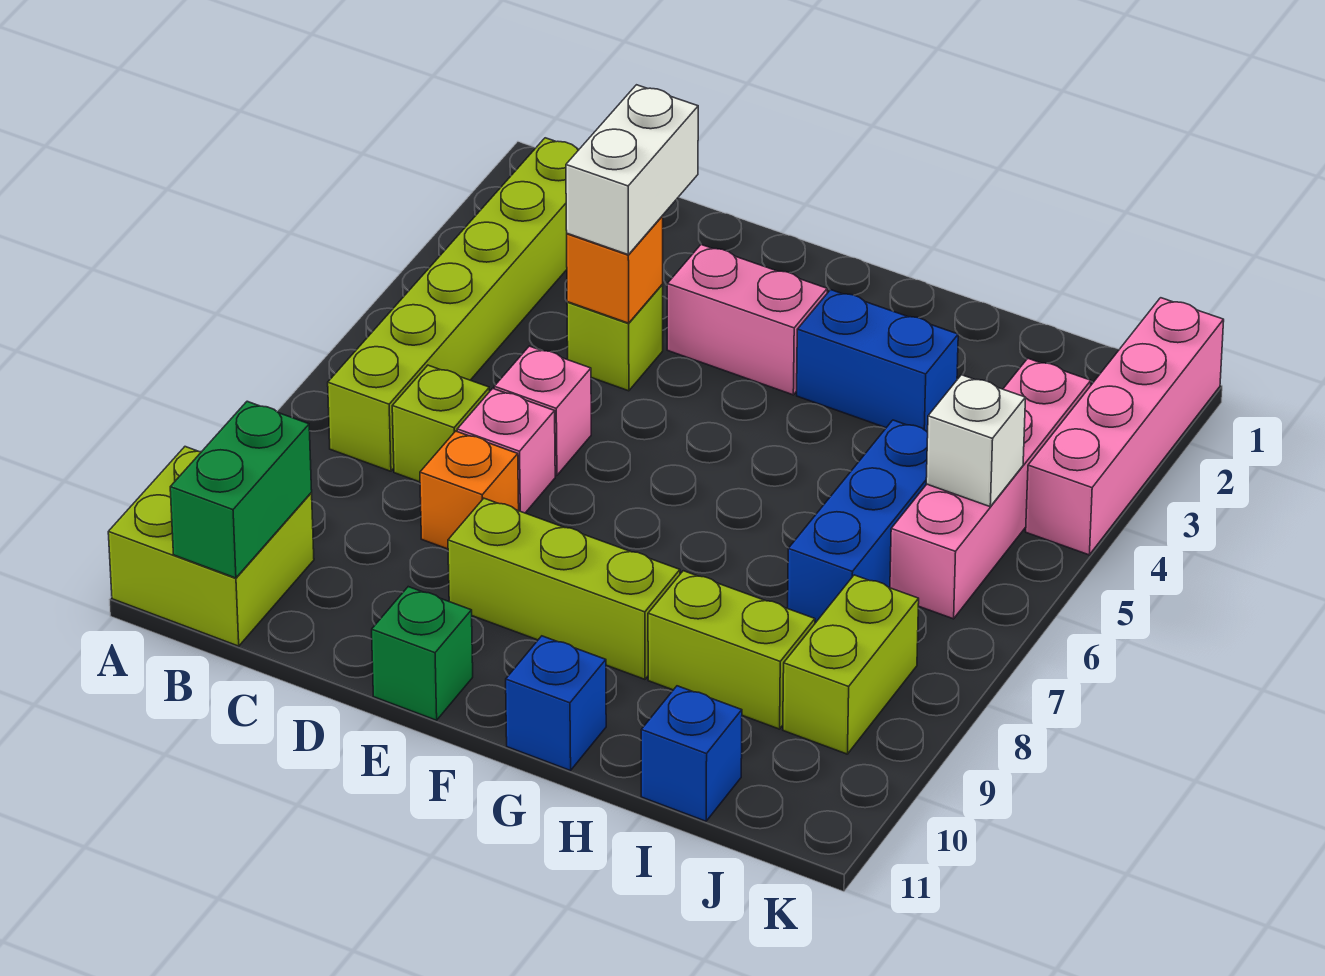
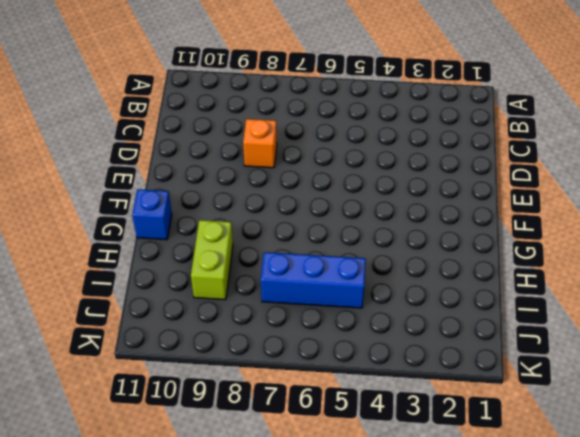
none -> lime brick A10:B11 level 1
none -> lime brick B2:B7 level 1
none -> lime brick C7 level 1

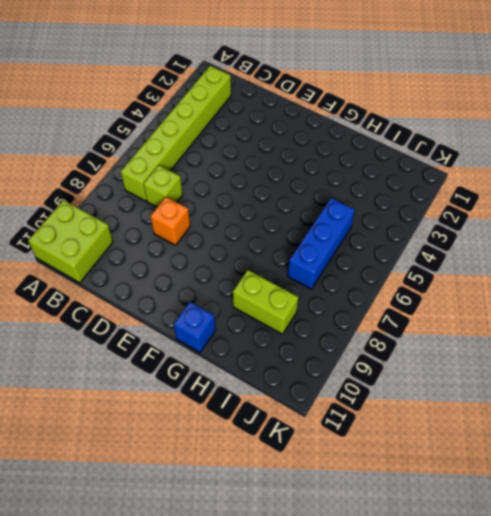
none -> lime brick D4 level 1
none -> pink brick D6 level 1
none -> pink brick D7 level 1

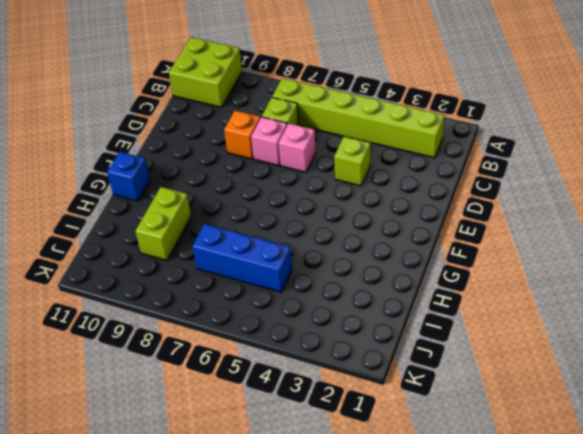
none -> pink brick E3:F3 level 1
none -> lime brick E9:G9 level 1
none -> green brick E11 level 1

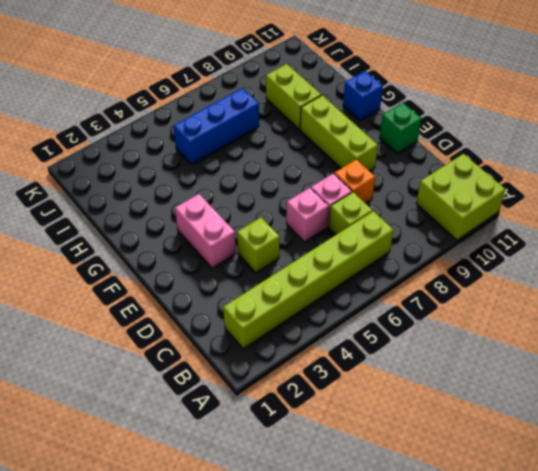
none -> blue brick G3:H3 level 1
none -> blue brick I11 level 1
none -> pink brick J3:J6 level 1

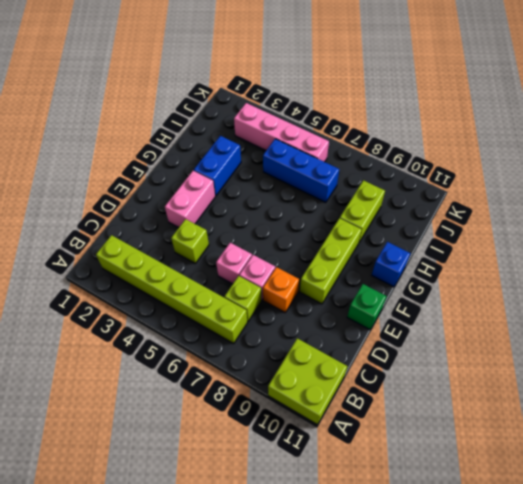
none -> blue brick I11 level 1
none -> lime brick J8:J9 level 1
none -> pink brick K1:K4 level 1

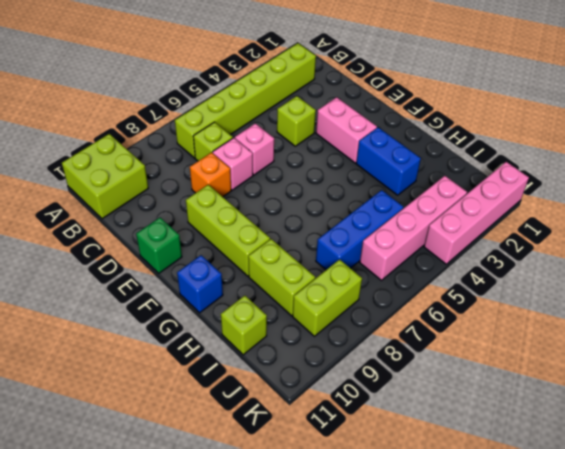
lime brick I11 level 1 -> blue brick I11 level 1
none -> green brick B10:B11 level 2
none -> orange brick D4 level 2
none -> white brick J5 level 2

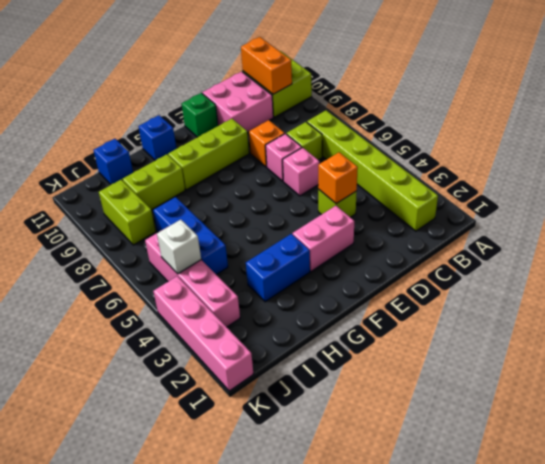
orange brick B10:B11 level 2 -> green brick B10:B11 level 2
pink brick C10:D11 level 1 -> none
none -> white brick D3:D4 level 3

